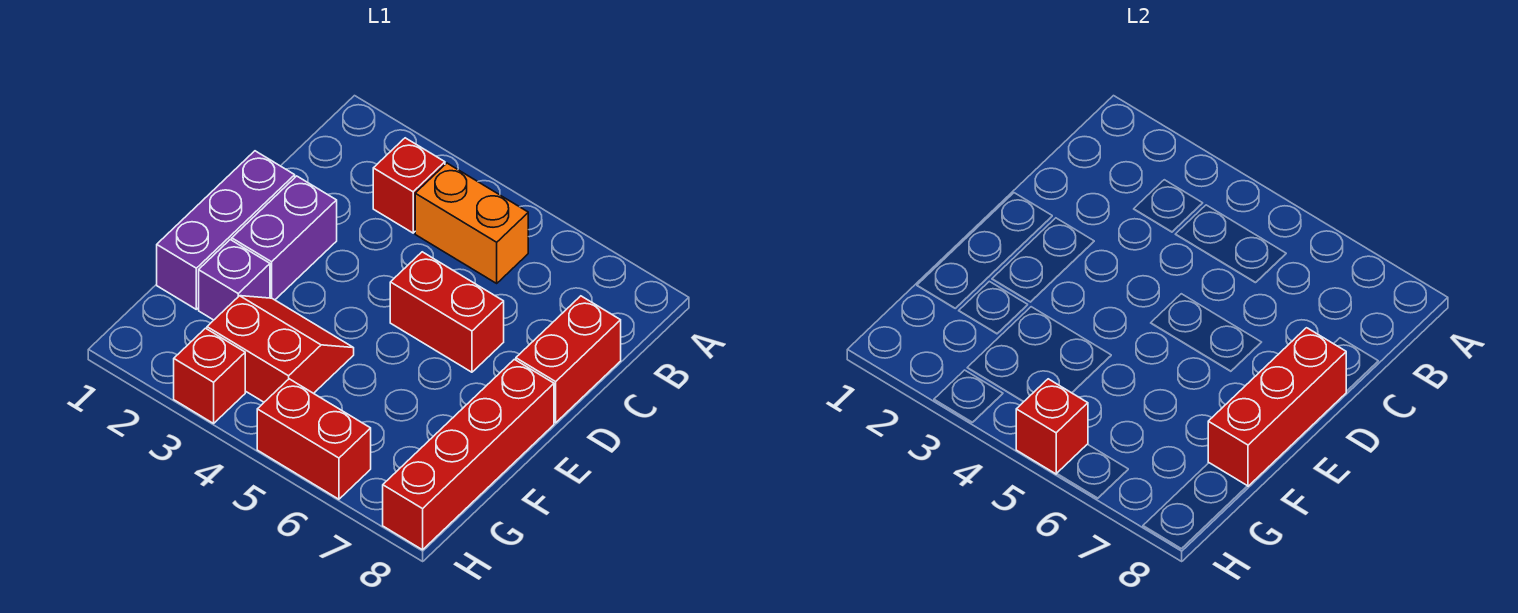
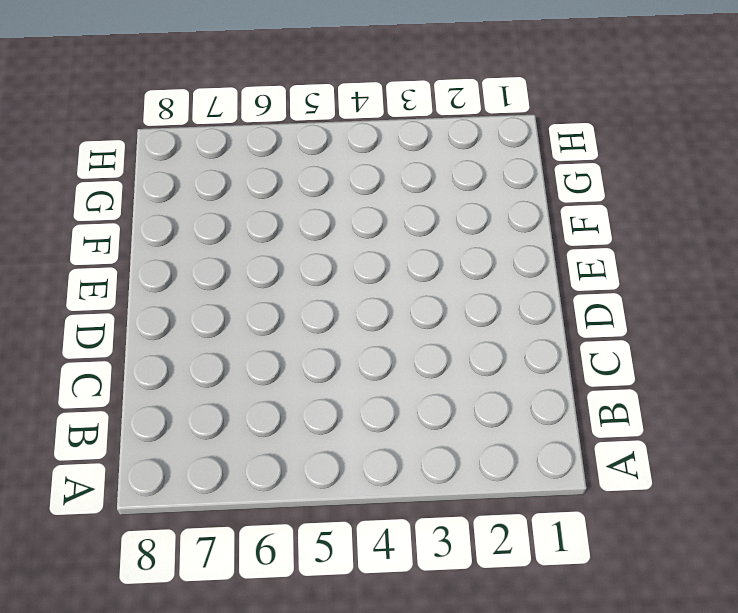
none -> red brick B3 level 1
none -> orange brick B4:B5 level 1
none -> red brick C8:D8 level 1

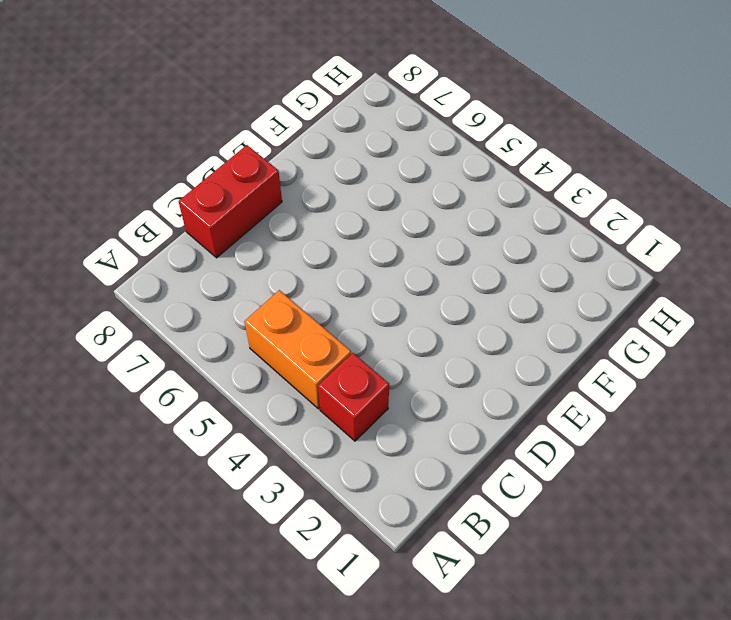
none -> purple brick D1:F1 level 1
none -> purple brick D2:E2 level 1
none -> red brick D5:D6 level 1

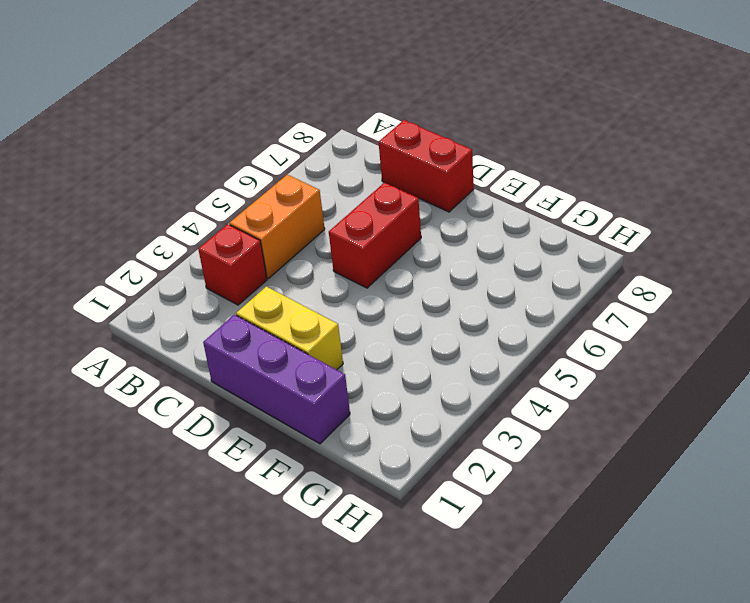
yellow brick D2:E2 level 1 -> purple brick D2:E2 level 1
none -> red brick E8:H8 level 1
none -> purple brick F2 level 1
none -> red slope F3:G4 level 1 top G

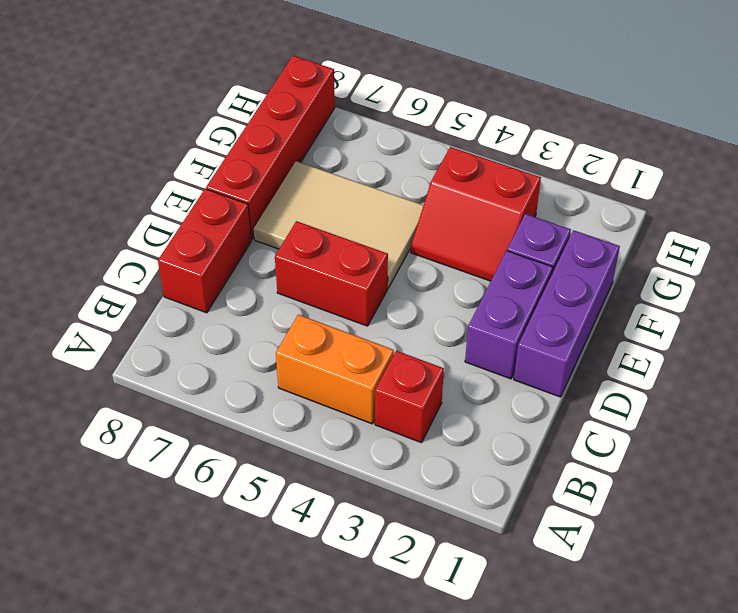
tan tile E5:F7 level 1 -> none
none -> red brick H3 level 1
none -> red brick H5:H6 level 1
none -> red brick D8:F8 level 2

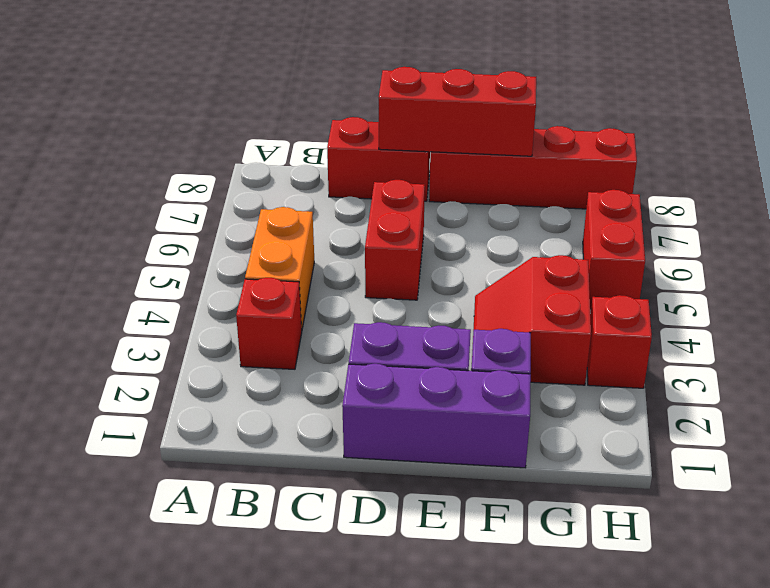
none -> red brick H5 level 2

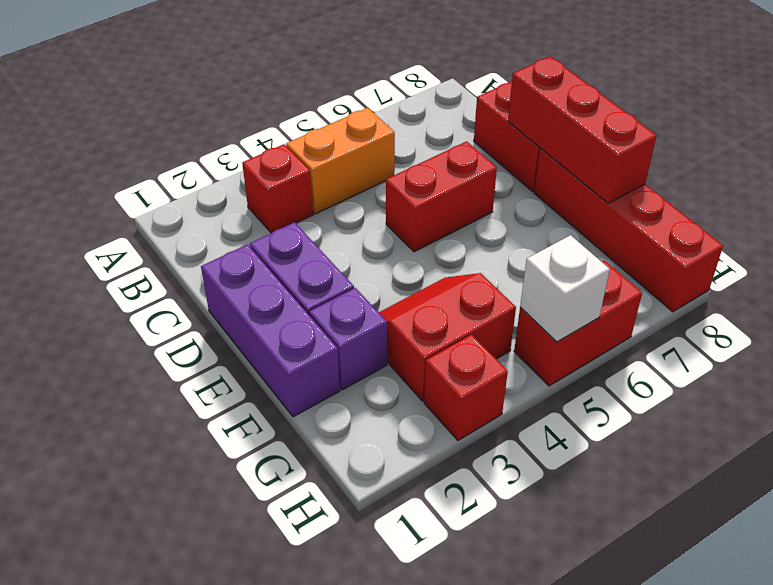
white brick H5 level 2 -> red brick H5 level 2

